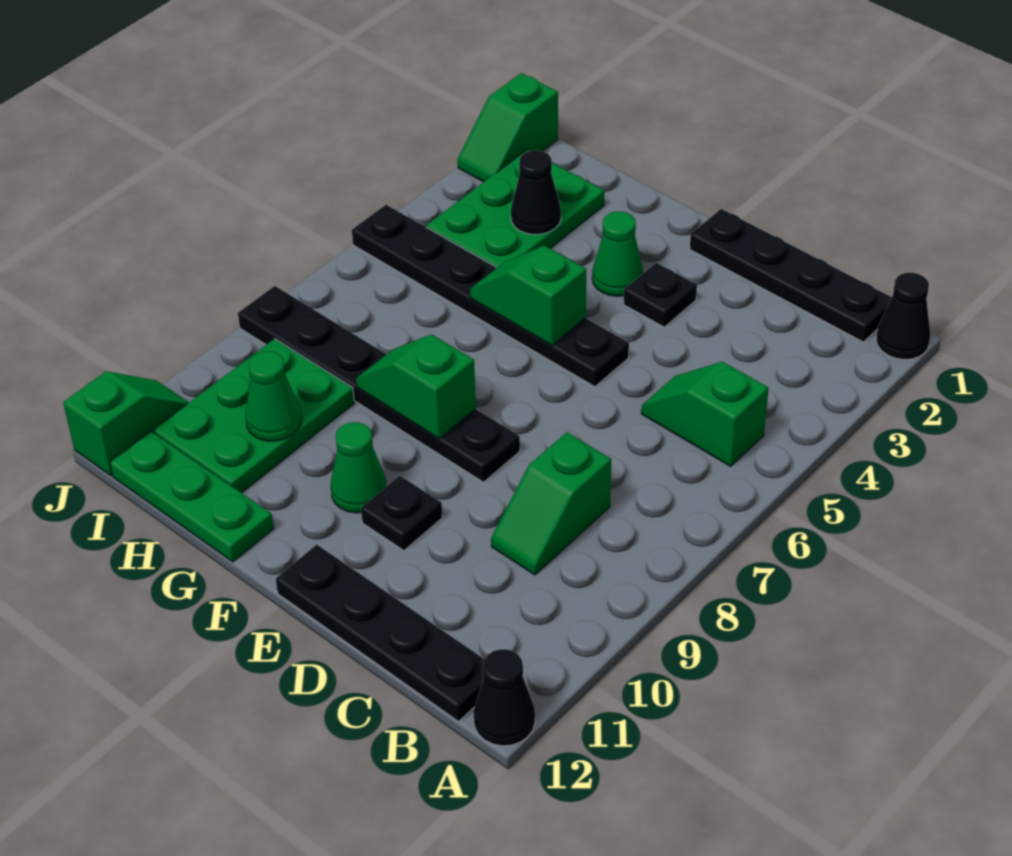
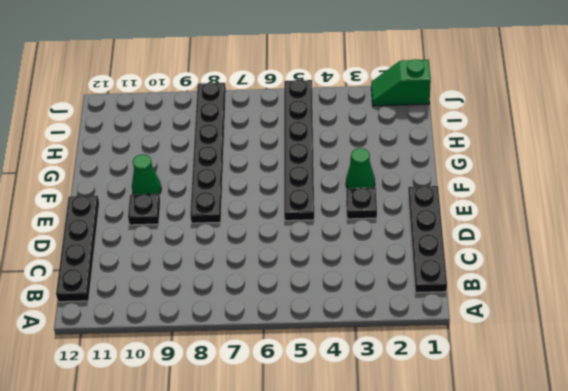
none -> black cone A1 level 1
none -> black cone A12 level 1
none -> green slope B5:C5 level 1 top B

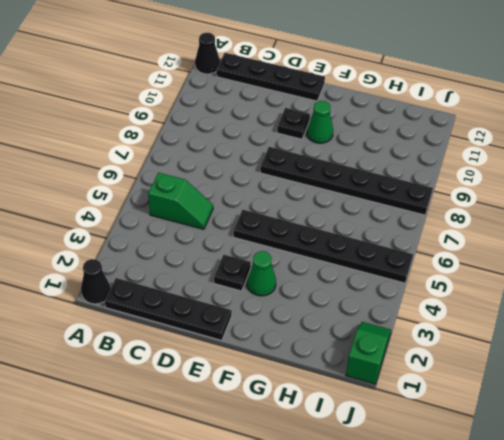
none -> green slope C8:C9 level 1 top 8
none -> green plate G12:I12 level 1
none -> green plate H2:I4 level 1

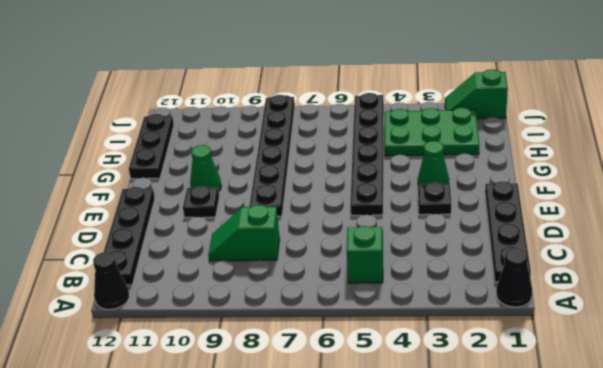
black plate G12:I12 level 1 -> green plate G12:I12 level 1
none -> green plate H9:I11 level 1
none -> green slope J11:J12 level 1 top 12
none -> green slope F5:G5 level 2 top F

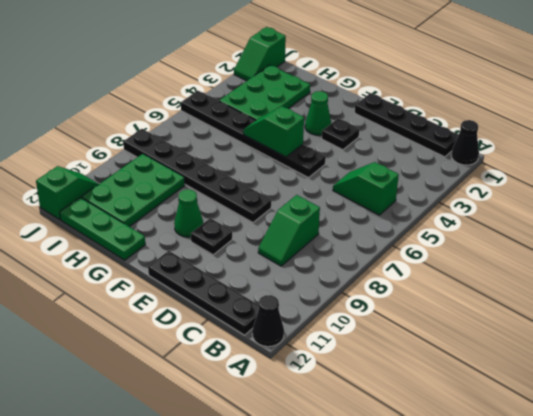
none -> green slope F8:G8 level 2 top F
none -> black cone H3 level 2
none -> green cone H10 level 2

